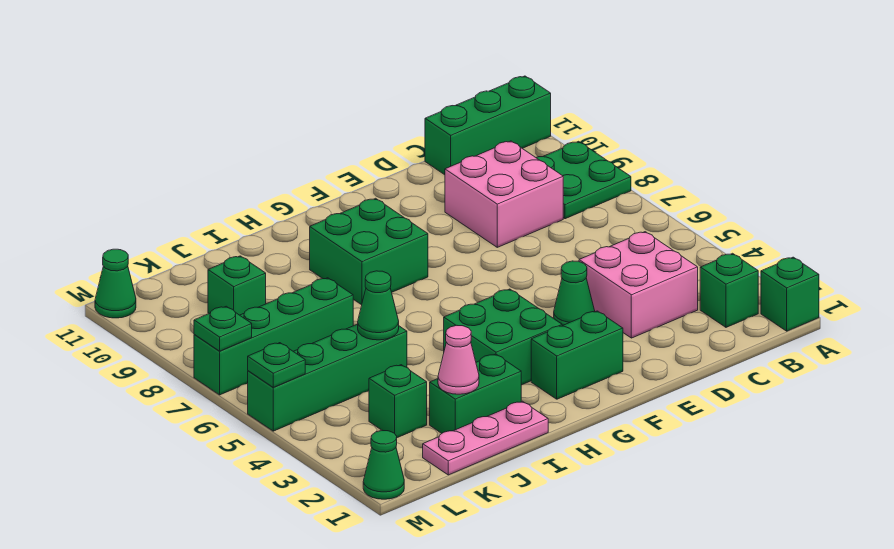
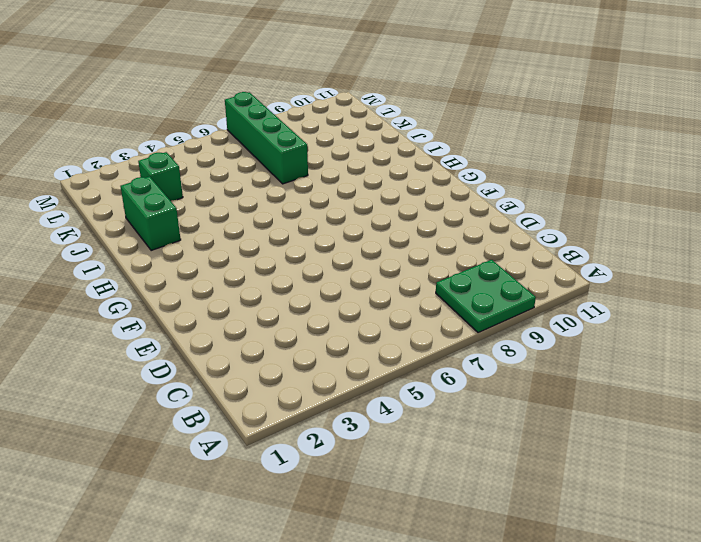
none -> green brick A1 level 1
none -> green brick A11:C11 level 1
none -> green brick B2 level 1

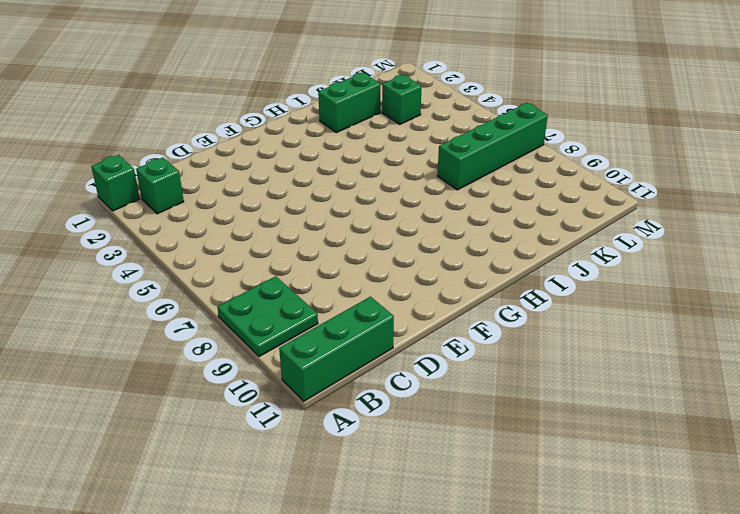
none -> pink brick C3:D4 level 1
none -> pink brick C8:D9 level 1
none -> green cone E4 level 1

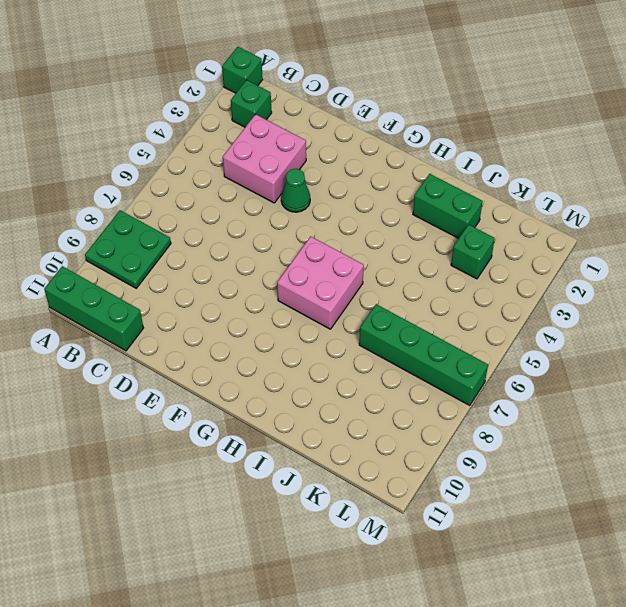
pink brick G6:H7 level 1 -> pink brick C8:D9 level 1
none -> green brick F2:G2 level 1
none -> green brick G3:H4 level 1
none -> green brick G8:H9 level 1

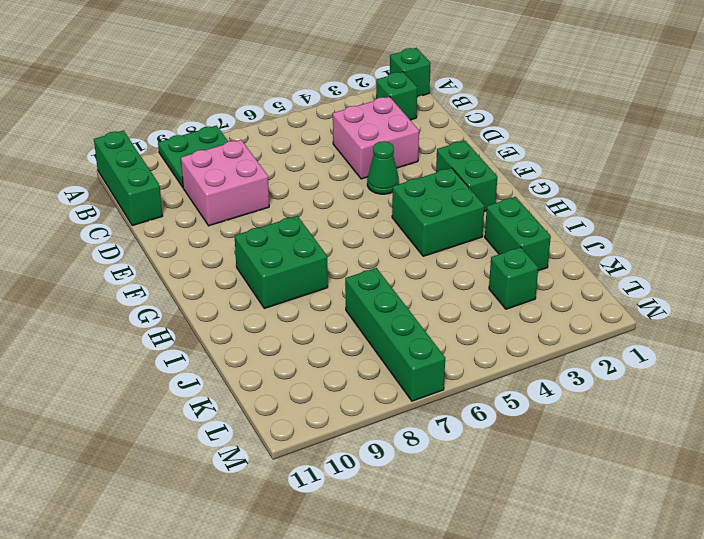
none -> pink plate I1:K1 level 1
none -> green brick J5:M5 level 1
none -> green brick K9 level 1

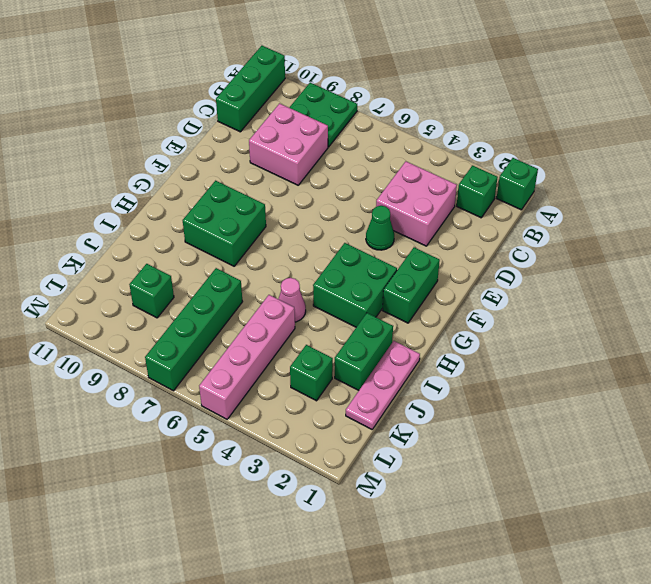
pink cone I5 level 1 -> pink cone J2 level 2
pink brick J5:M5 level 1 -> green brick J5:M5 level 1
none -> green cone M1 level 1
none -> green cone M11 level 1
none -> green cone J5 level 2

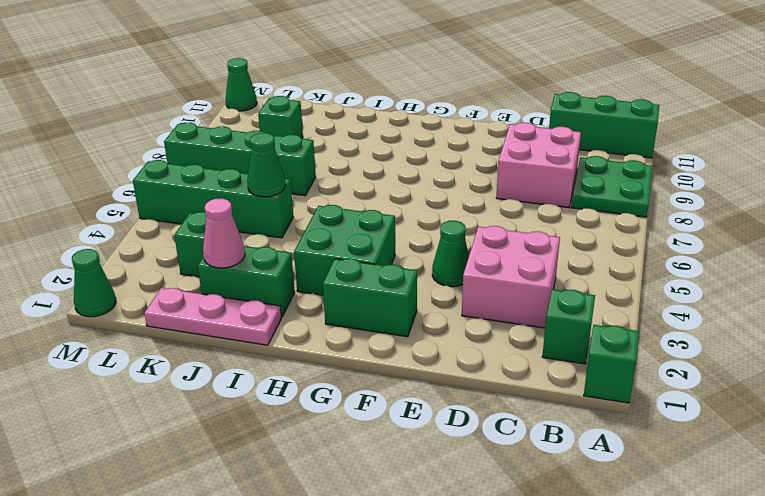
none -> green brick G8:H9 level 1
none -> green plate M5 level 2
none -> green plate M7 level 2

